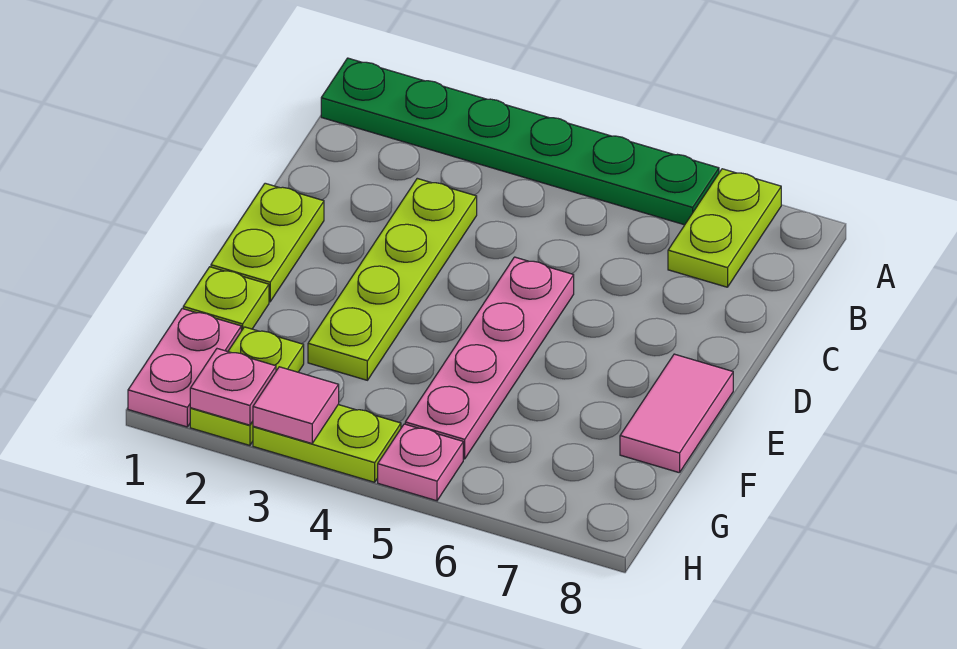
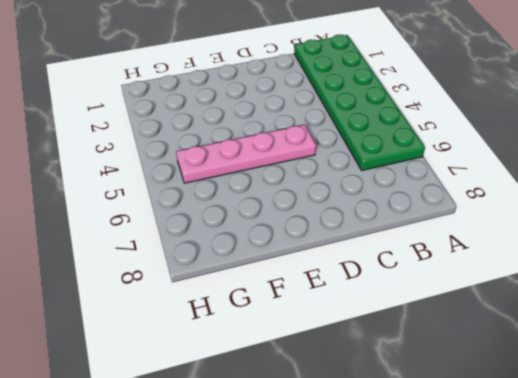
green plate A1:B6 level 1 -> green plate A1:A6 level 1
none -> lime plate A7:B7 level 1
none -> lime plate C3:F3 level 1
none -> lime plate D1:E1 level 1

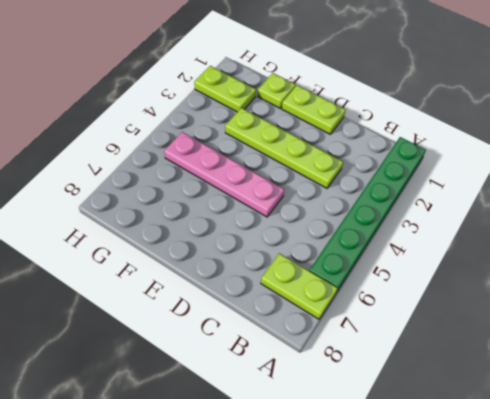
none -> pink tile E8:F8 level 1
none -> pink plate G1:H1 level 1
none -> lime plate H3:H4 level 1

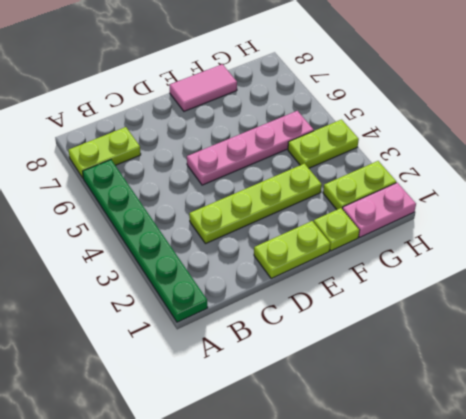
lime plate G4:H4 level 1 -> lime plate H3:H4 level 1
none -> pink plate H5 level 1
none -> pink plate H2 level 2
none -> pink tile H3 level 2

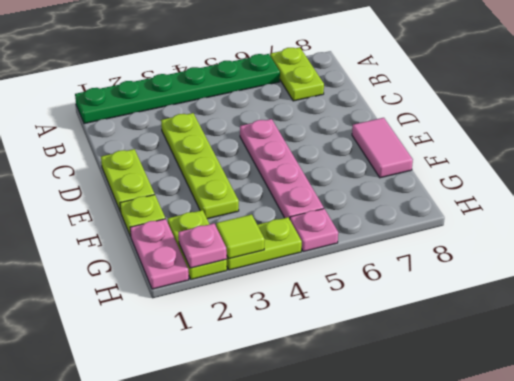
lime tile H3 level 2 -> pink tile H3 level 2

